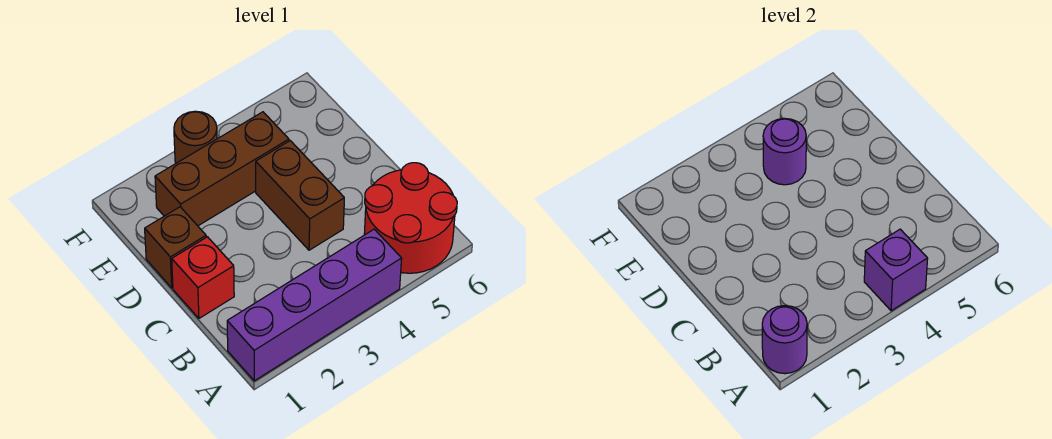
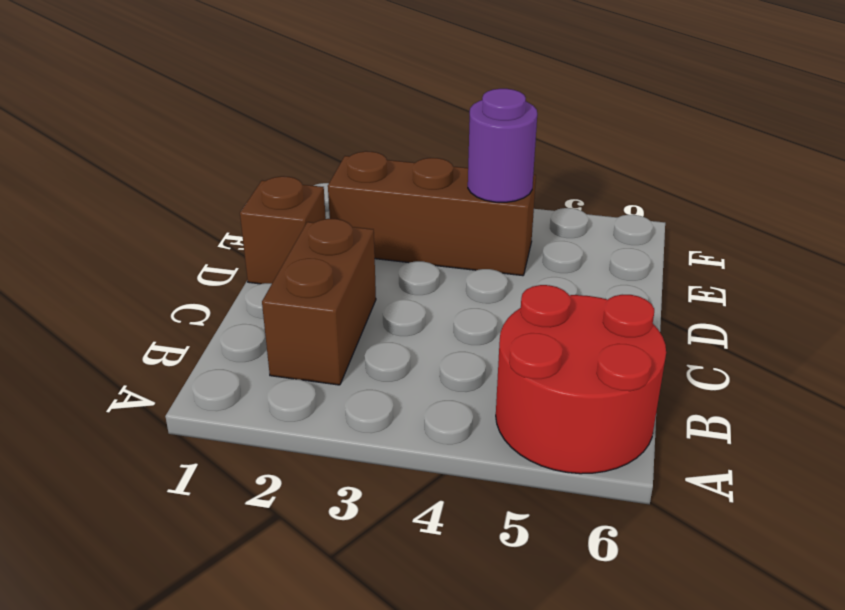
brown brick B2:C2 level 1 -> brown brick C4:D4 level 1
none -> purple brick A1:A4 level 1
none -> red brick C1 level 1

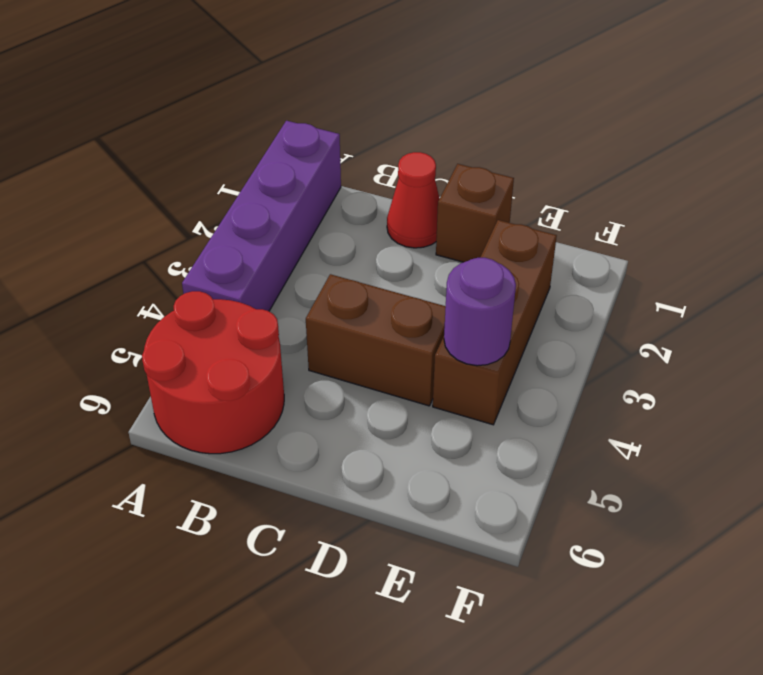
red cone C1 level 1 -> red brick C1 level 1
none -> brown round brick F3 level 1
none -> purple round brick A1 level 2

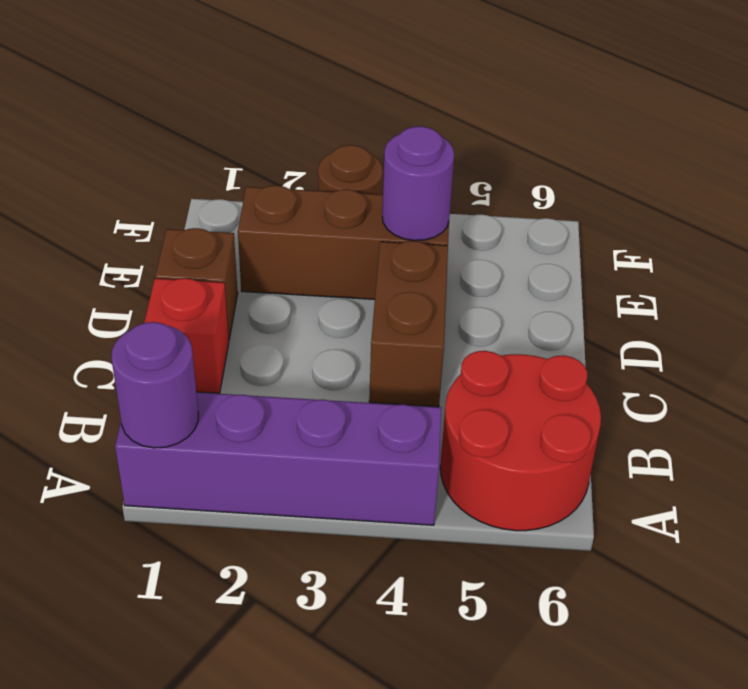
none -> purple brick A4 level 2

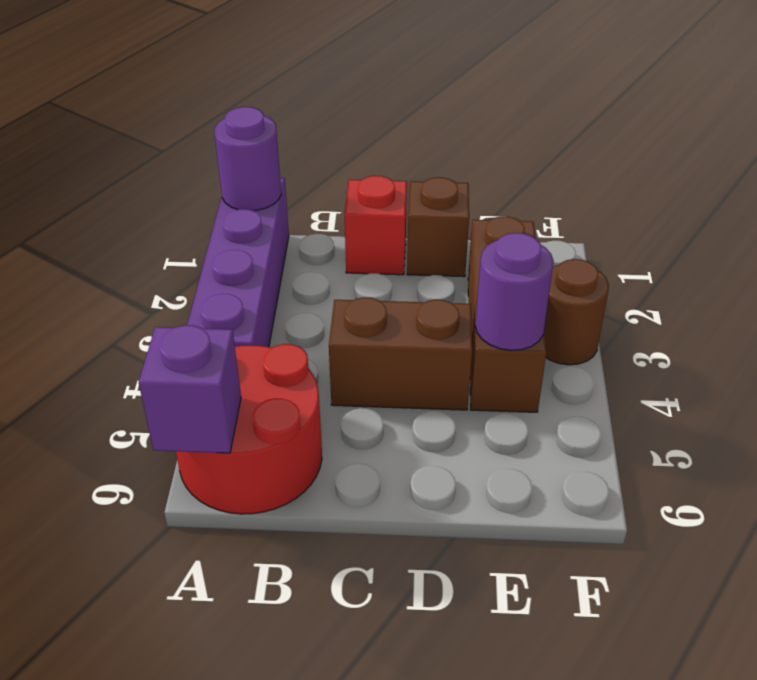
purple brick A6 level 2 -> purple brick A4 level 2

